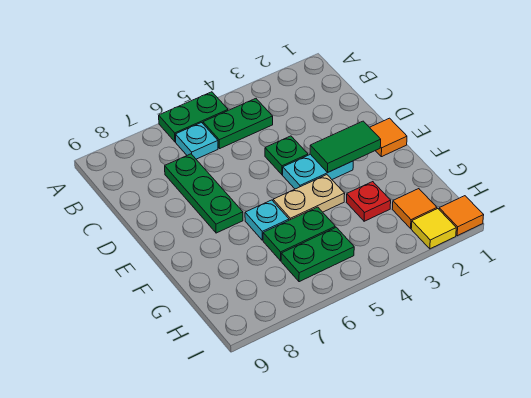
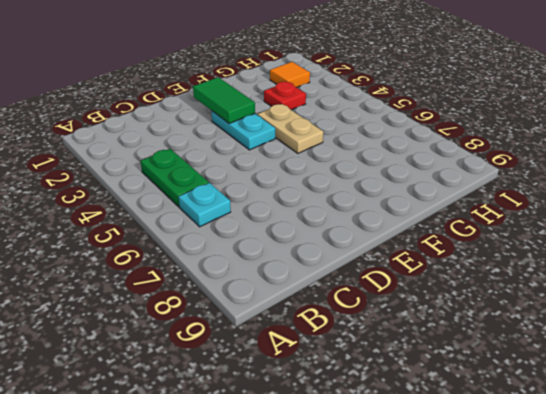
none -> green plate A5:A6 level 1
none -> green plate C7:E7 level 1
none -> green plate D4 level 1

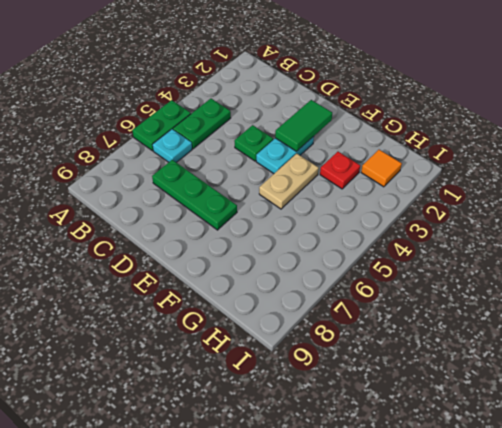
none -> orange tile E1 level 1
none -> cyan plate F6 level 1
none -> green plate G5:G6 level 1

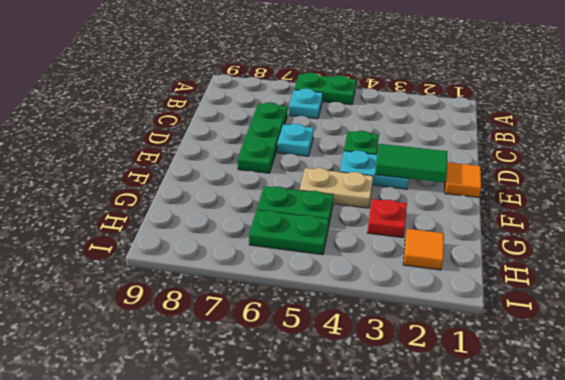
cyan plate D6 level 1 -> cyan plate F6 level 1
none -> green plate B4:B5 level 1
none -> orange tile I1 level 1
none -> yellow tile I2 level 1

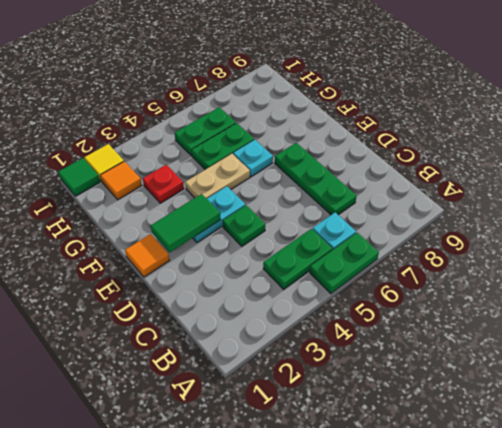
green tile I1 level 1 -> orange tile I1 level 1

